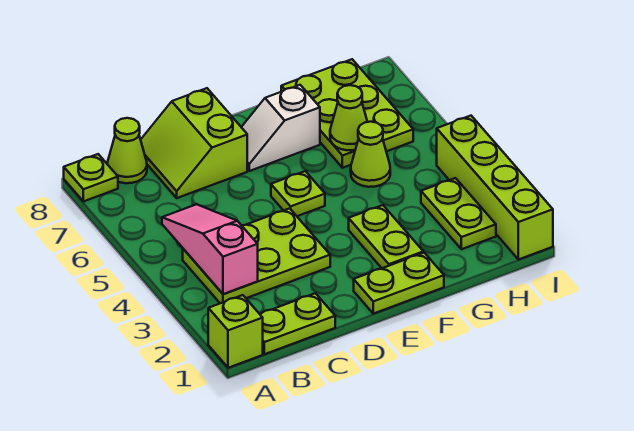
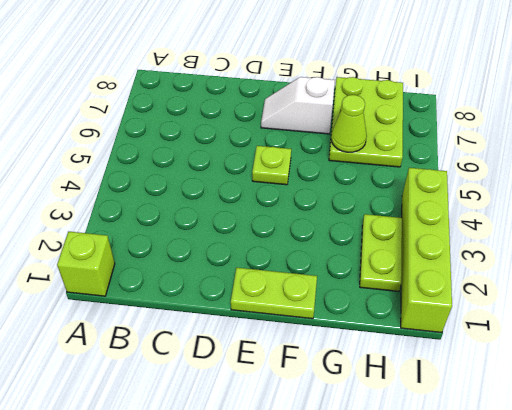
none -> lime plate A8 level 1
none -> lime plate B1:C1 level 1
none -> lime plate B3:D4 level 1

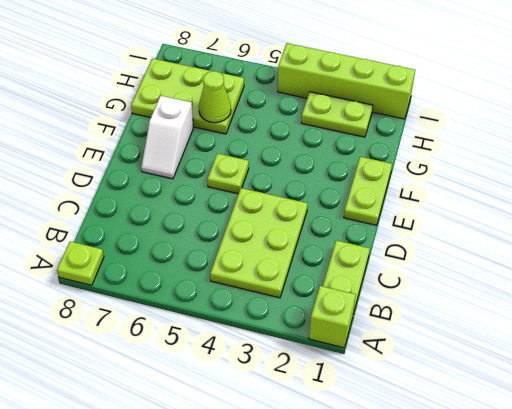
none -> lime cone B8 level 1
none -> lime slope C7:D8 level 1 top D
none -> lime plate F2:F3 level 1

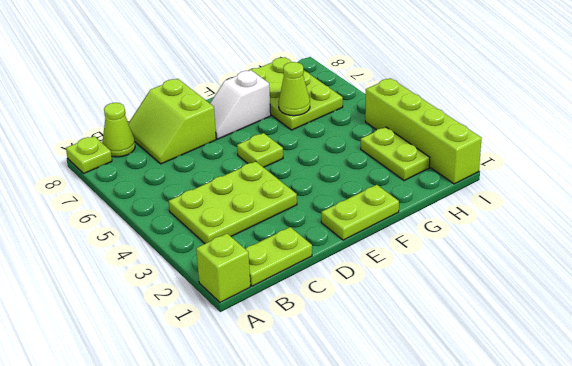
none -> lime plate F2:F3 level 1
none -> lime cone G5 level 1
none -> pink slope B3:B5 level 2 top 3

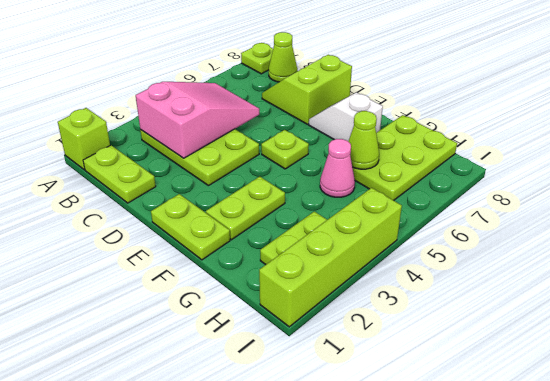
pink slope B3:C5 level 2 top 3 -> pink slope B3:B5 level 2 top 3
pink cone G5 level 1 -> lime cone G5 level 1

